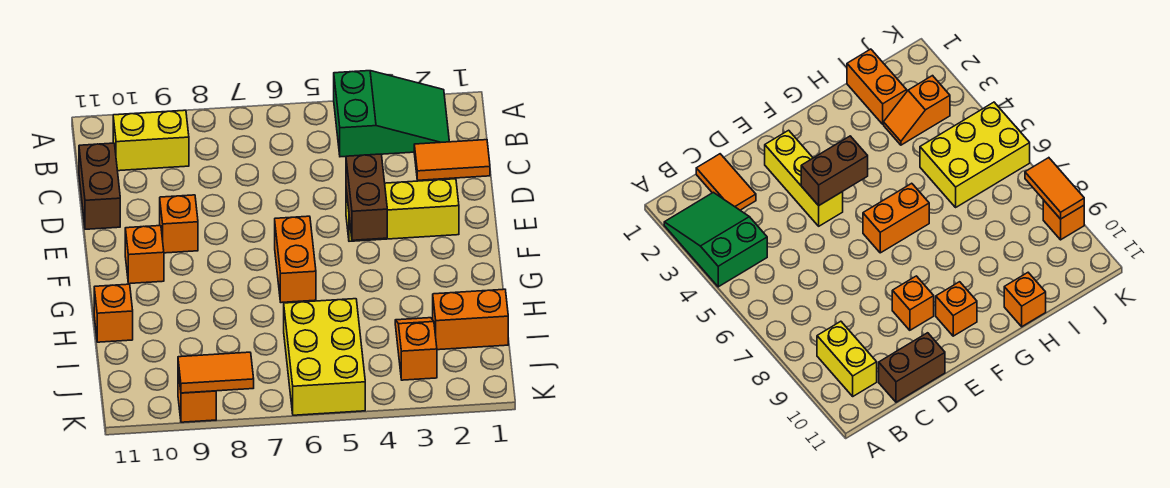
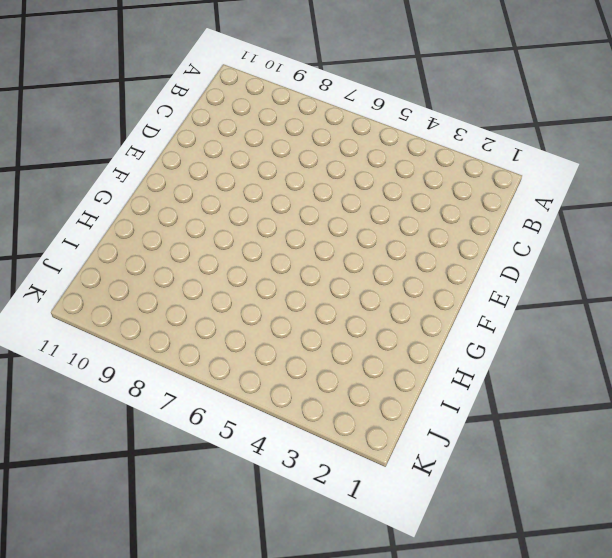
none -> green slope A2:B4 level 1 top 4
none -> yellow brick B9:B10 level 1
none -> orange tile C1:C2 level 1

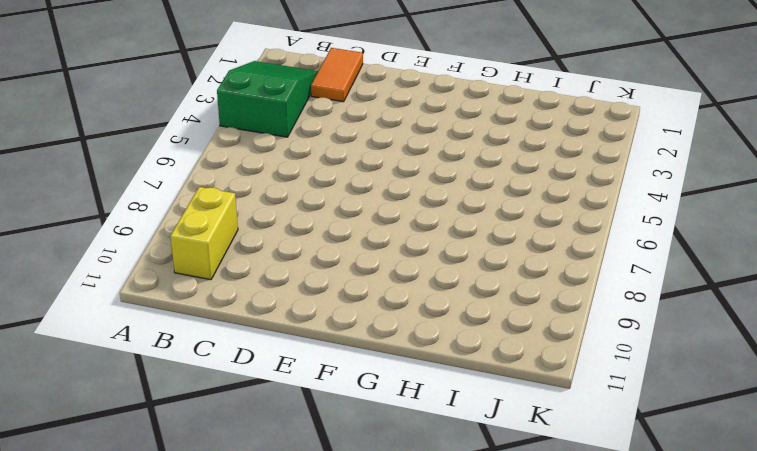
none -> brown brick C11:D11 level 1
none -> yellow brick E2:E4 level 1
none -> orange brick E9 level 1

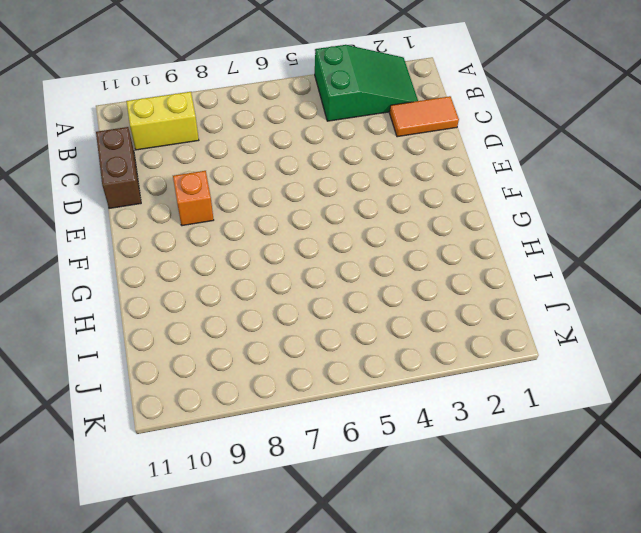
none -> yellow brick E2:E4 level 1
none -> orange brick F6:G6 level 1
none -> orange brick F10 level 1

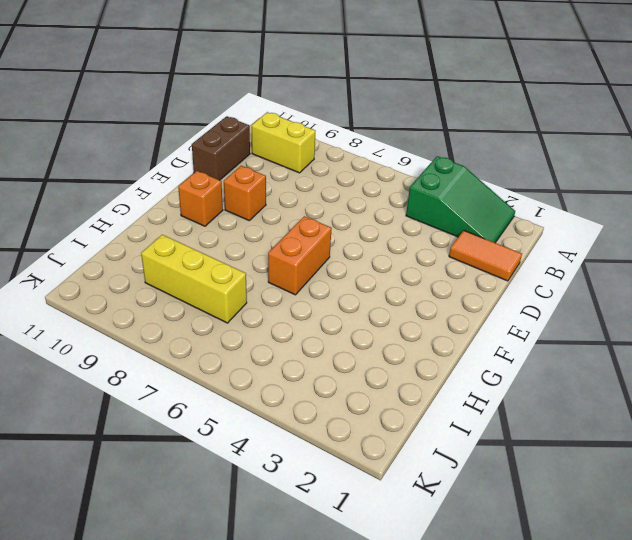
yellow brick I7:I9 level 1 -> yellow brick E2:E4 level 1
none -> orange brick H11 level 1
none -> orange brick I1:I2 level 1
none -> orange slope I3:J3 level 1 top J

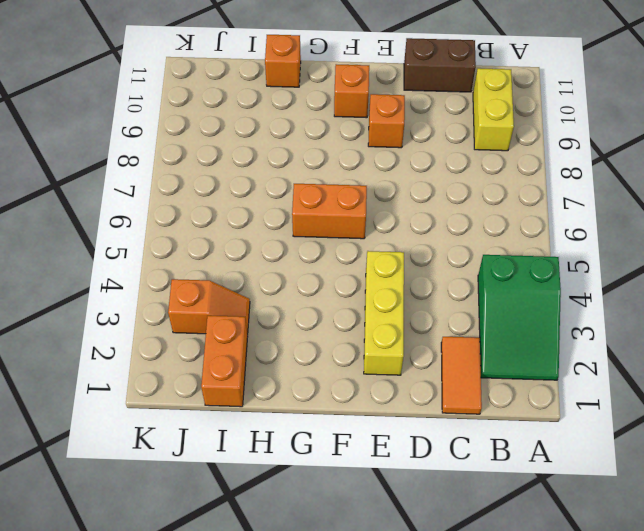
none -> yellow brick I5:K6 level 1
none -> orange brick K9 level 1
none -> brown brick E4:F4 level 2

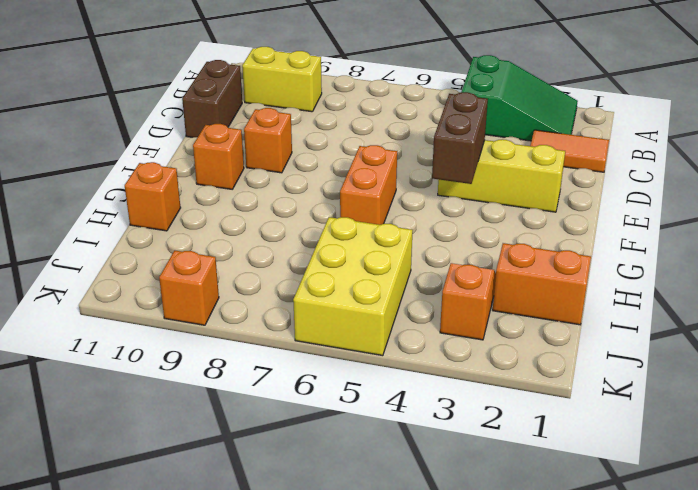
none -> orange tile K8:K9 level 2

